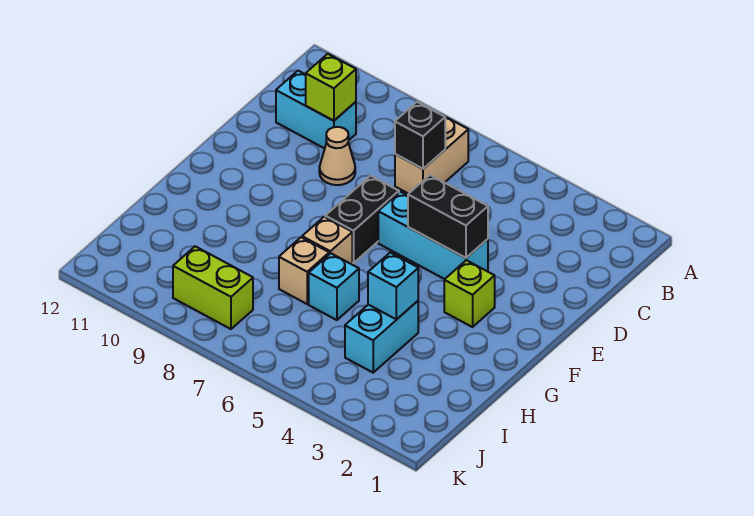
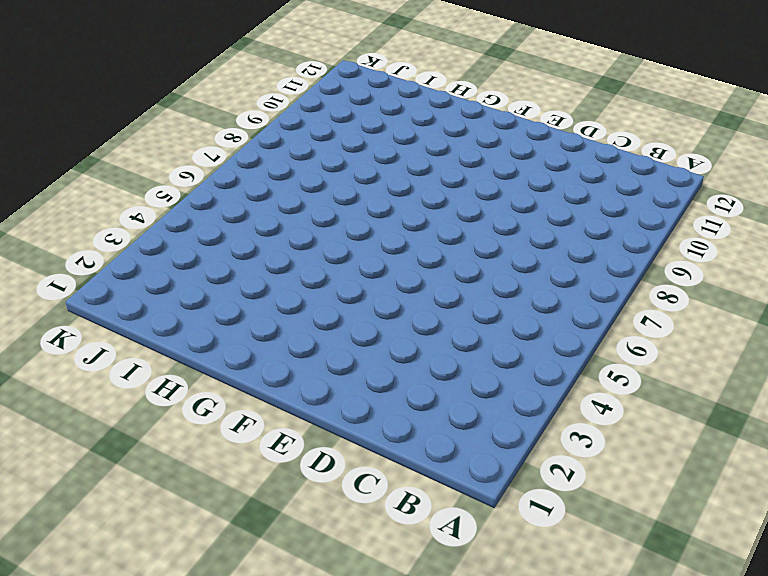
none -> tan brick B7:C7 level 1
none -> cyan brick C10:C11 level 1
none -> tan cone D9 level 1

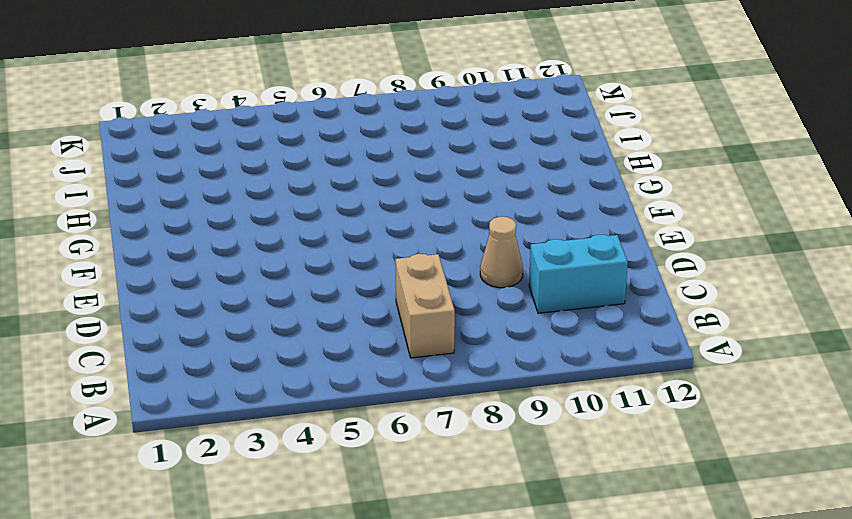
none -> cyan brick E4:E6 level 1
none -> black brick E7:F7 level 1
none -> lime brick F3 level 1

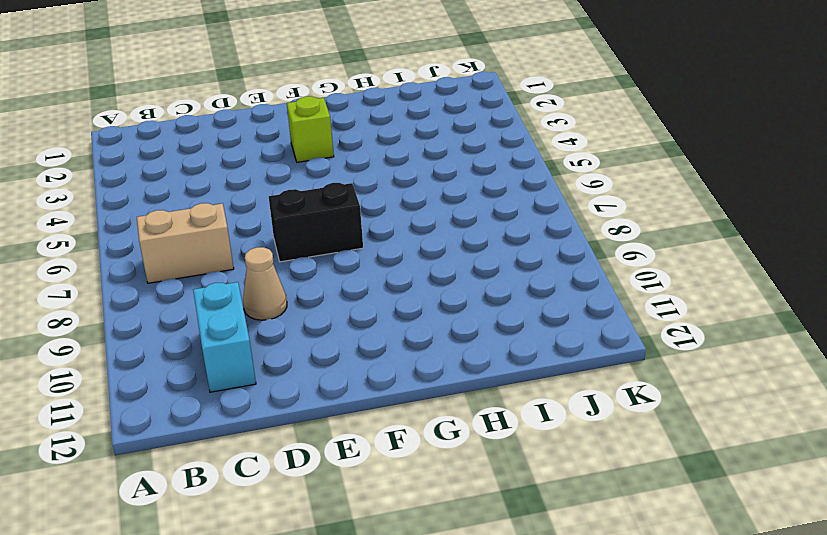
none -> cyan brick E4:E6 level 1
none -> tan brick G7 level 1
none -> cyan brick H4:I4 level 1

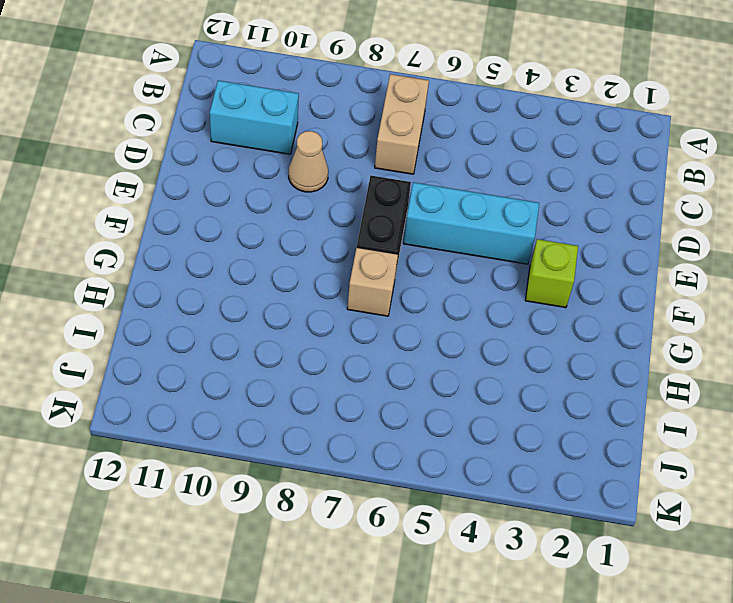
none -> cyan brick H4:I4 level 1
none -> cyan brick H6 level 1
none -> tan brick H7 level 1

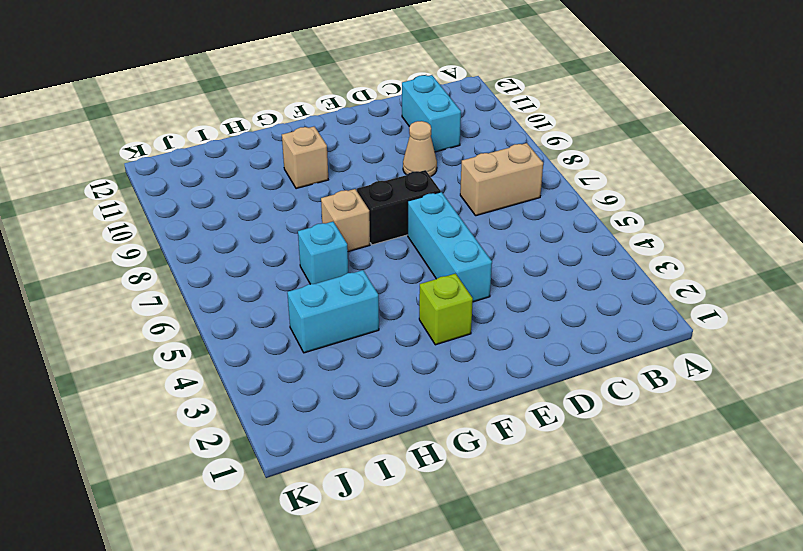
tan brick G10 level 1 -> tan brick H7 level 1
none -> lime brick J8:J9 level 1
none -> black brick C7 level 2
none -> lime brick C10 level 2

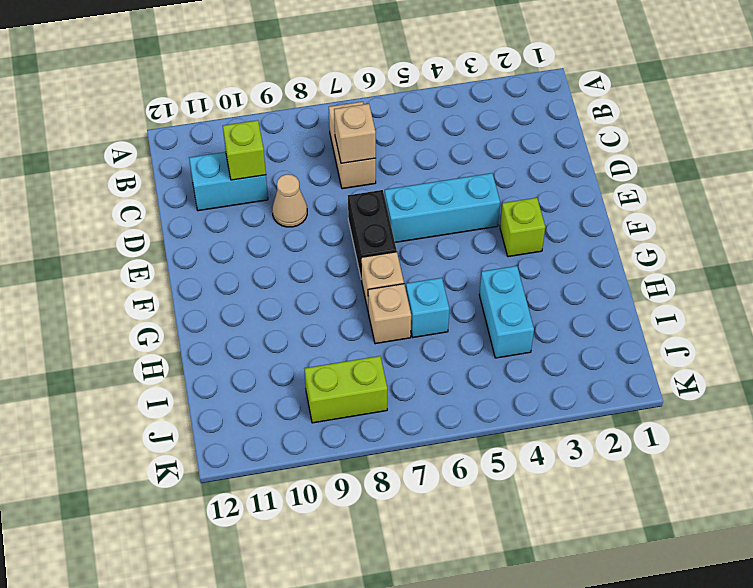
tan brick C7 level 2 -> black brick C7 level 2
none -> black brick E4:E5 level 2
none -> cyan brick H4 level 2

